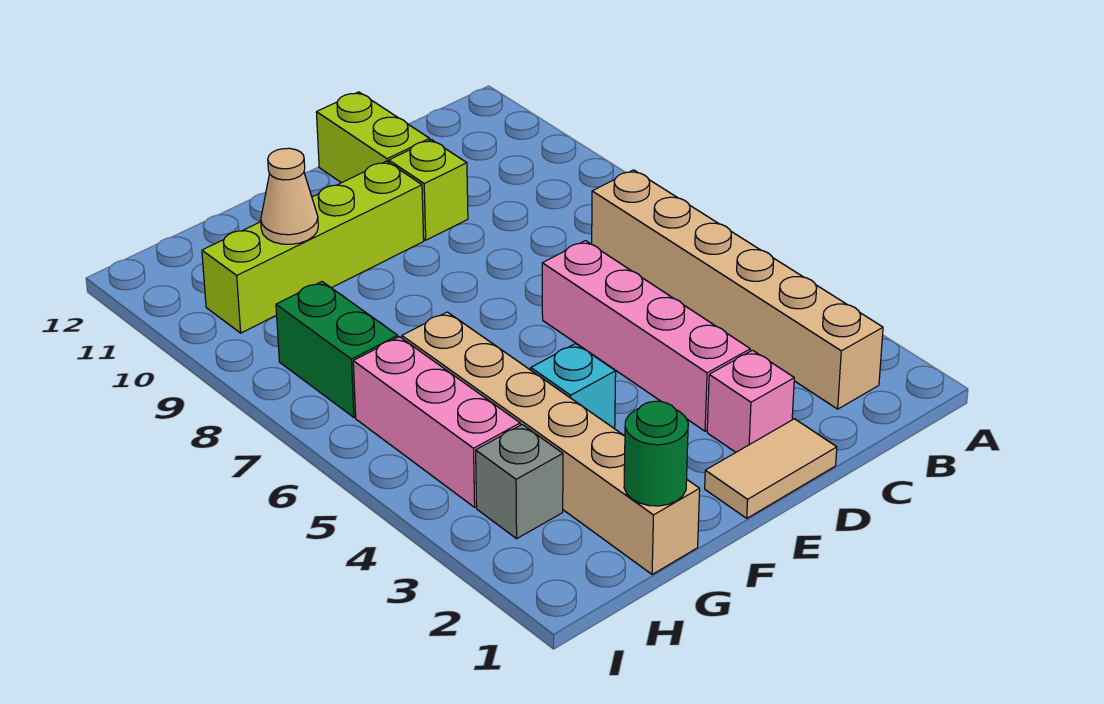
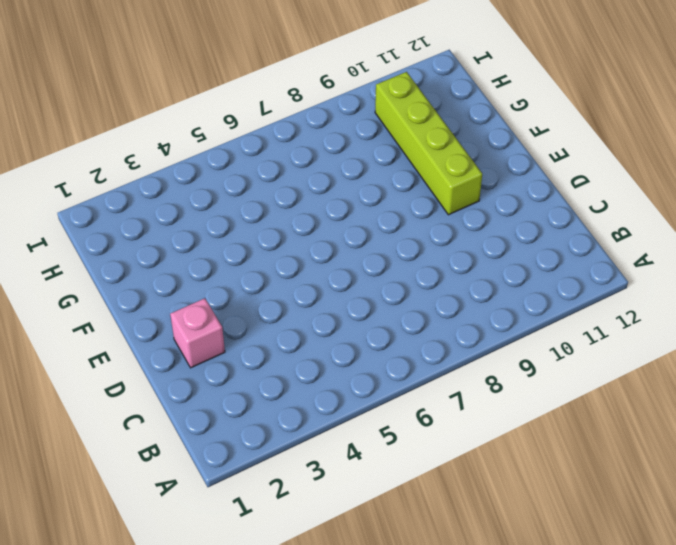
none -> tan brick B2:B7 level 1
none -> tan tile D1:E1 level 1
none -> pink brick D3:D6 level 1

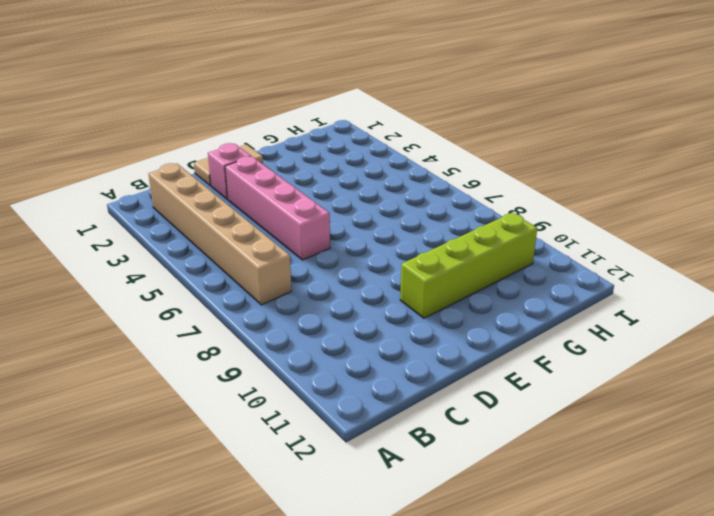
none -> lime brick D10 level 1
none -> lime brick D11:D12 level 1
none -> cyan brick F4 level 1

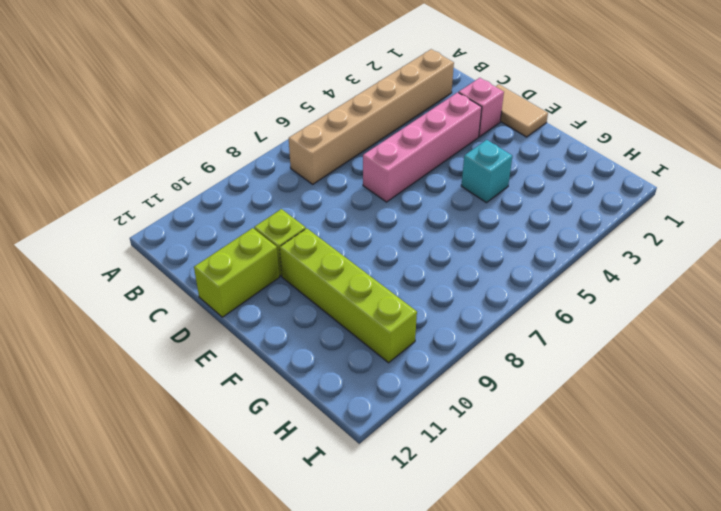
none -> tan brick G1:G6 level 1
none -> grey brick H3 level 1
none -> pink brick H4:H6 level 1

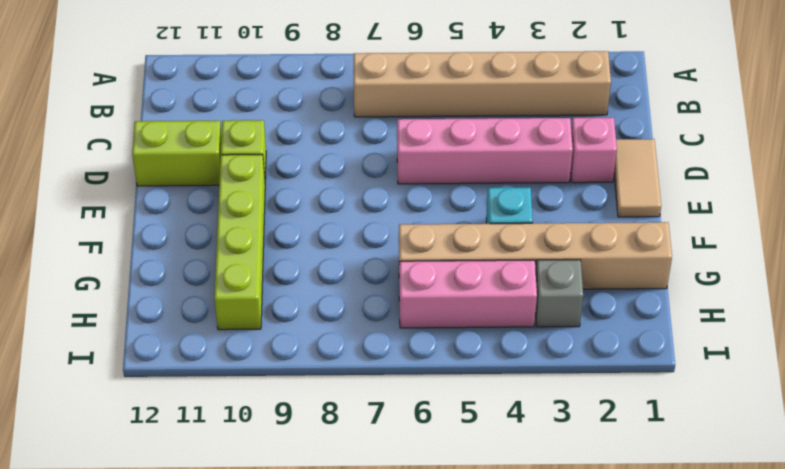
none -> green brick H7:H8 level 1
none -> green round brick G1 level 2
none -> tan cone G10 level 2

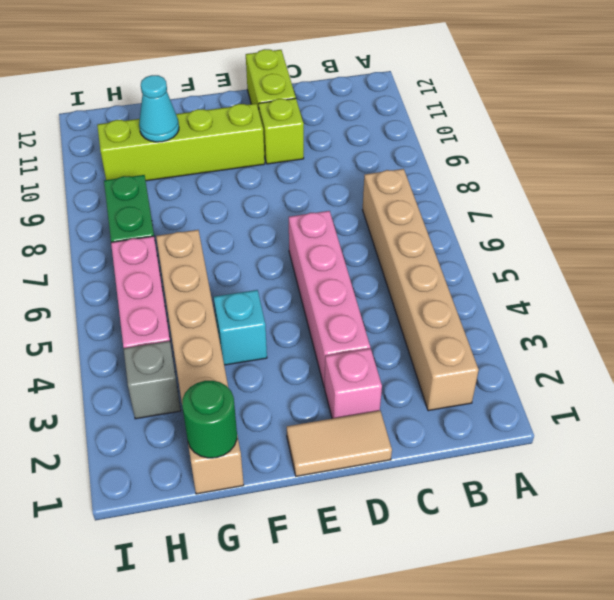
cyan cone G10 level 2 -> tan cone G10 level 2

